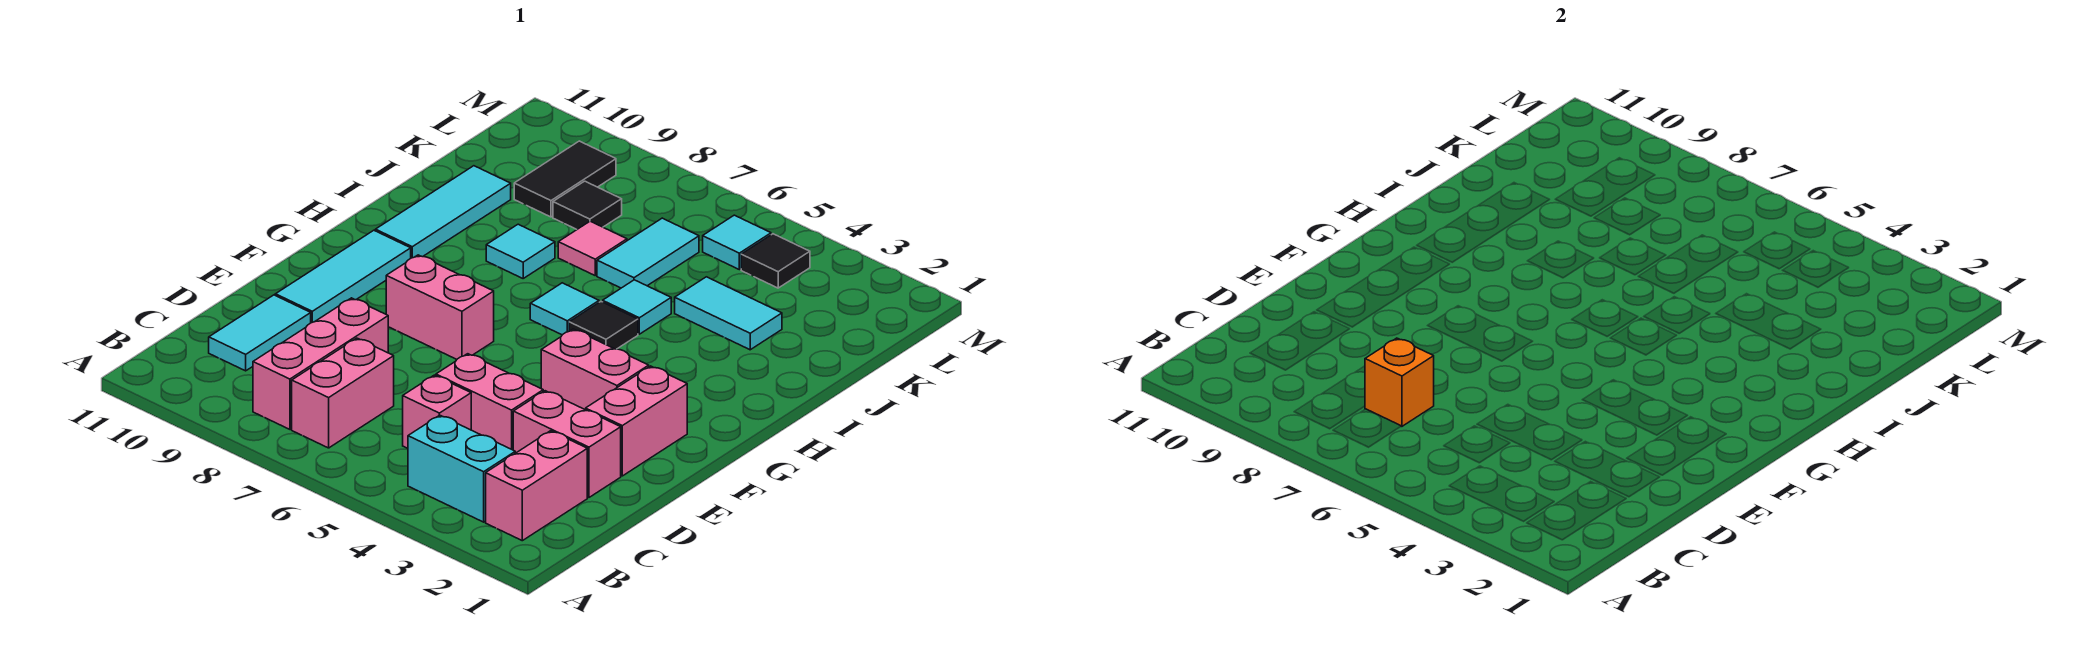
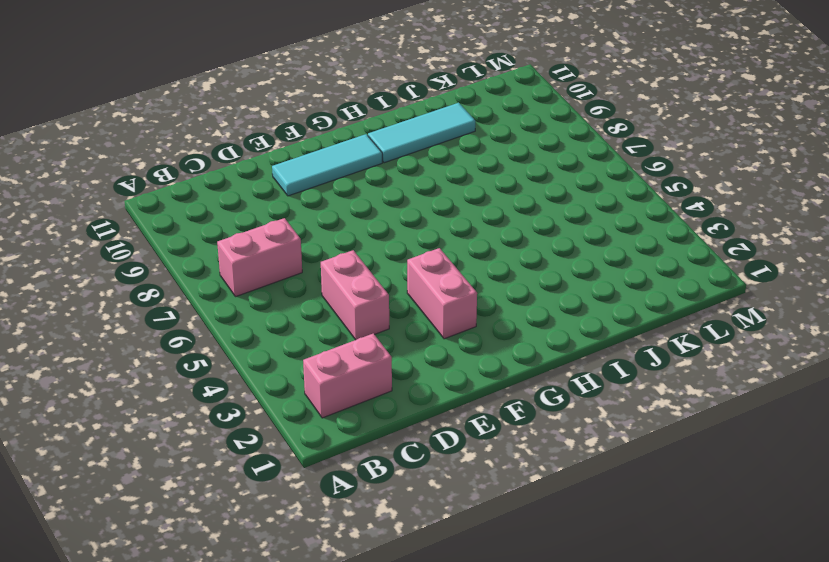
none -> cyan brick B3:B4 level 1
none -> pink brick B8:D8 level 1
none -> pink brick C5 level 1

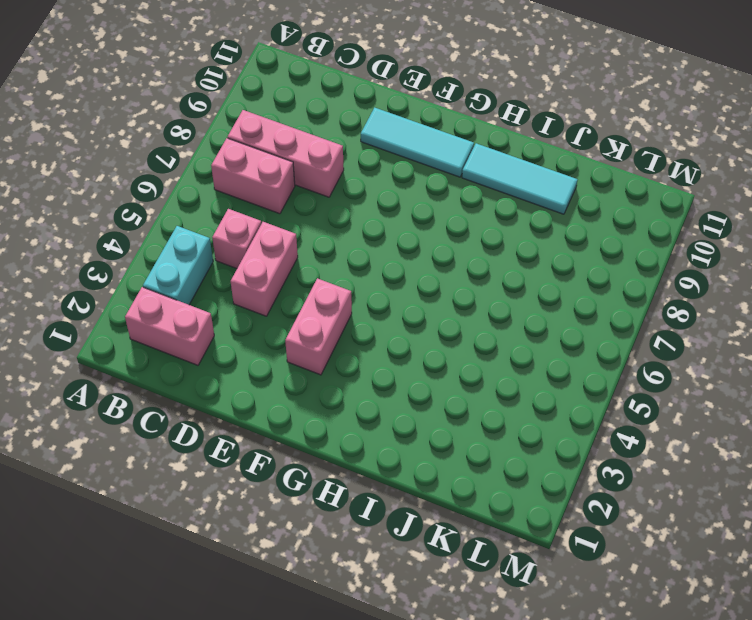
none -> cyan tile C10:D10 level 1
none -> pink brick D2:D3 level 1
none -> pink brick E2:F2 level 1

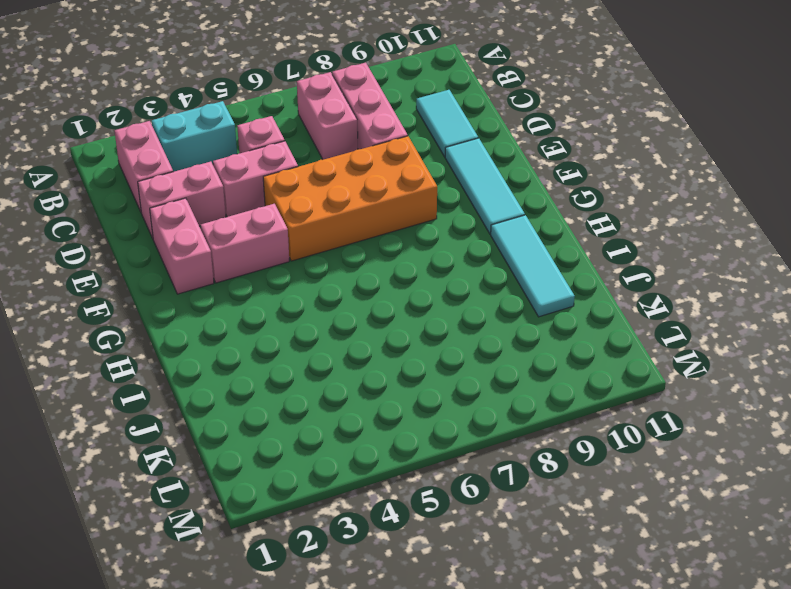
orange brick E5:F8 level 1 -> pink brick F7:F8 level 1
none -> black tile H5 level 1
none -> cyan tile H6 level 1
none -> cyan tile I5 level 1

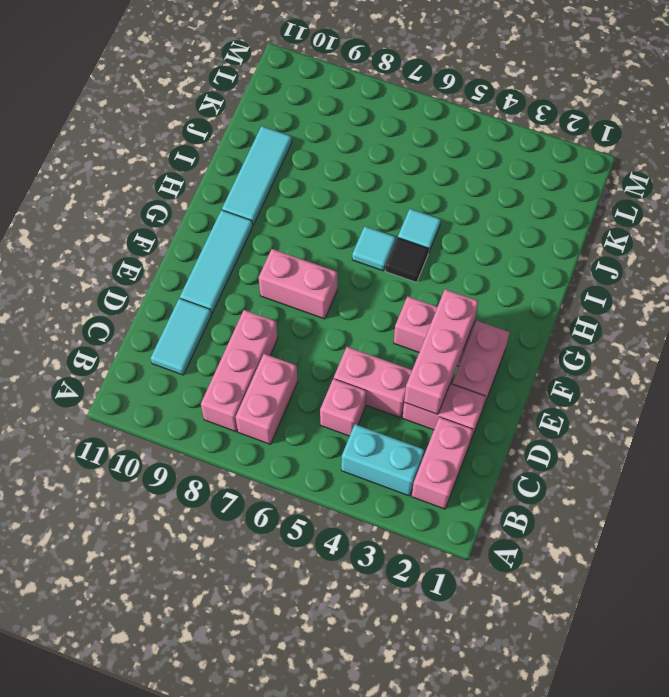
pink brick D3:F3 level 2 -> none
none -> cyan tile I8 level 1
none -> cyan tile J3:J4 level 1
none -> cyan tile J6:K6 level 1

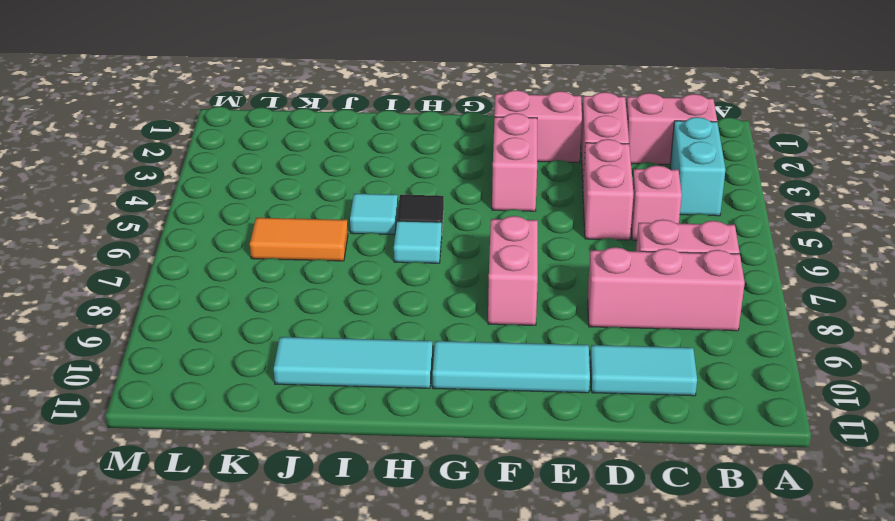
orange tile J6:K6 level 1 -> cyan tile J6:K6 level 1
none -> cyan tile I8 level 1
none -> cyan tile J3:J4 level 1
none -> pink tile J7 level 1

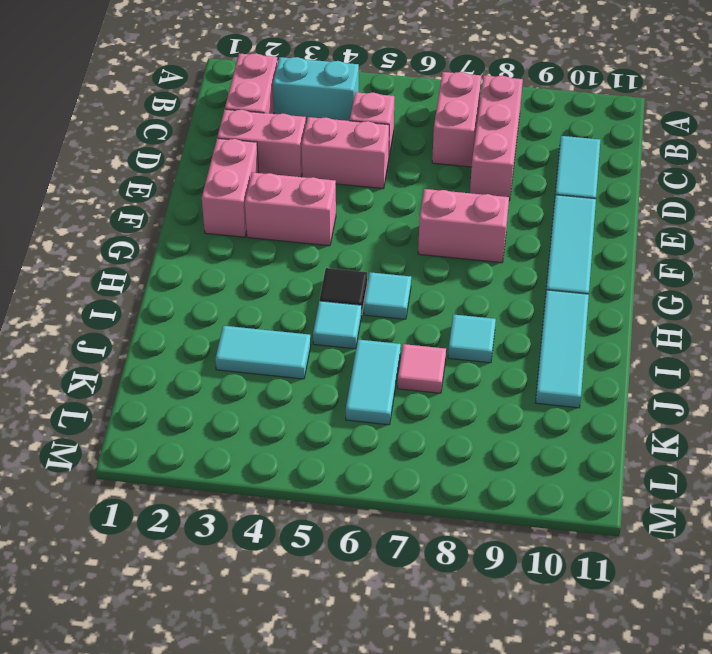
none -> black tile K8 level 1
none -> black tile K9:L9 level 1
none -> black tile L4 level 1

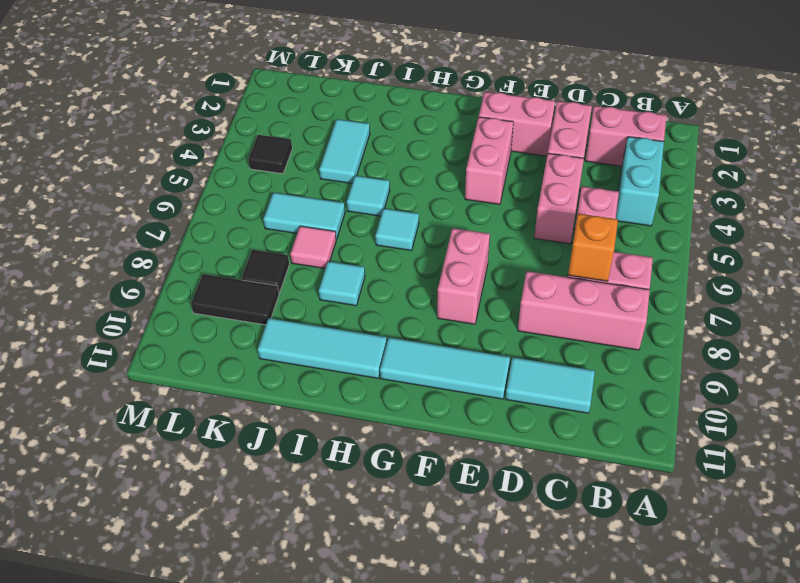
none -> black tile H5 level 1
none -> cyan tile L5 level 1

